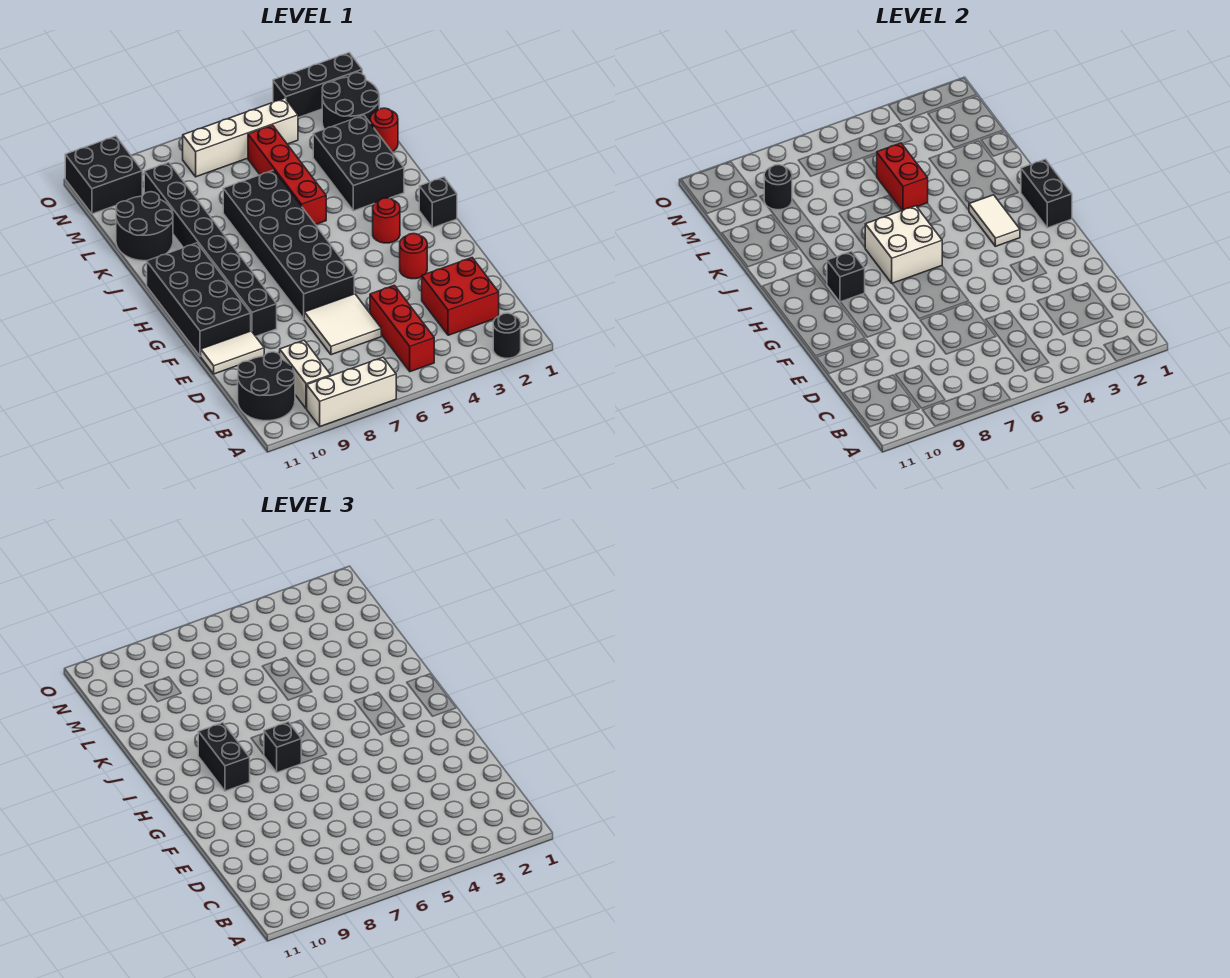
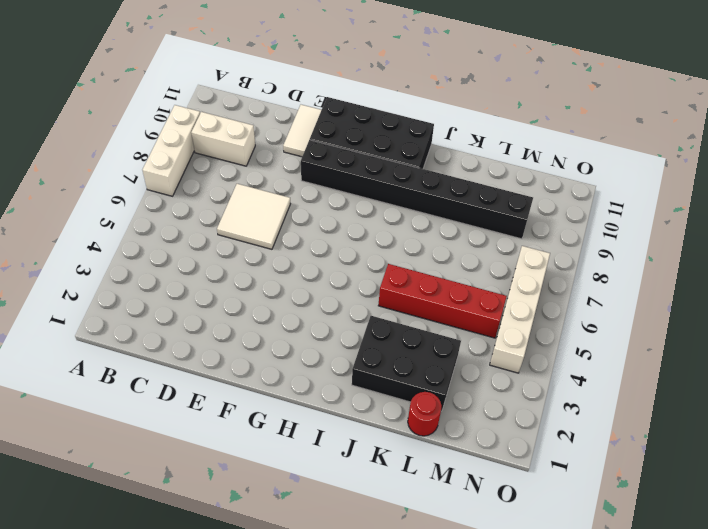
none -> black round brick A2 level 1
none -> red brick B5:D5 level 1
none -> black round brick B10:C11 level 1
none -> red brick C2:D3 level 1

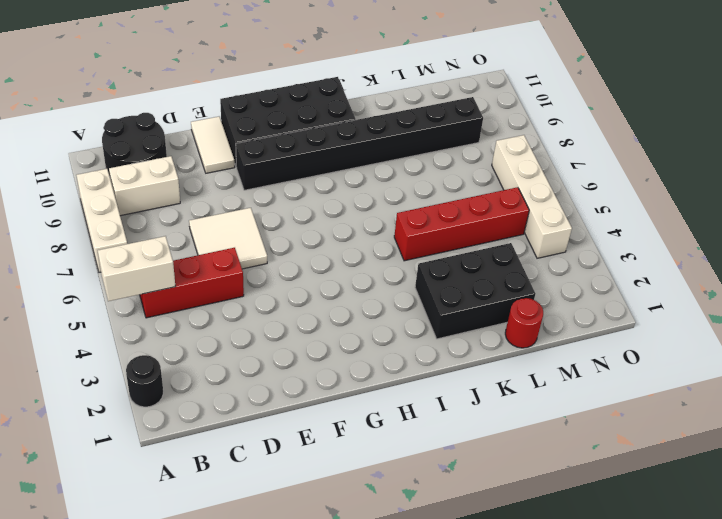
white brick A5:B5 level 2 -> none
none -> red brick C2:D3 level 1
none -> red round brick F3 level 1
none -> black brick F6:K7 level 1
none -> black brick H1 level 1

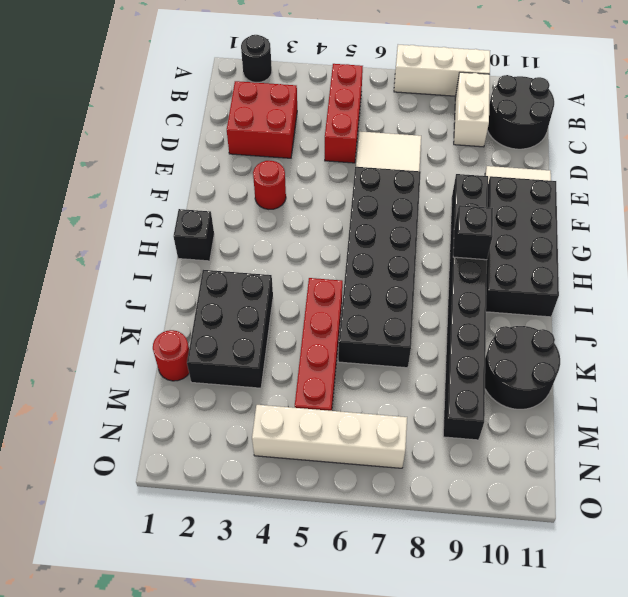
none -> red round brick H3 level 1
none -> black round brick M1:N2 level 1
none -> black brick N10:O11 level 1
none -> black brick O1:O3 level 1

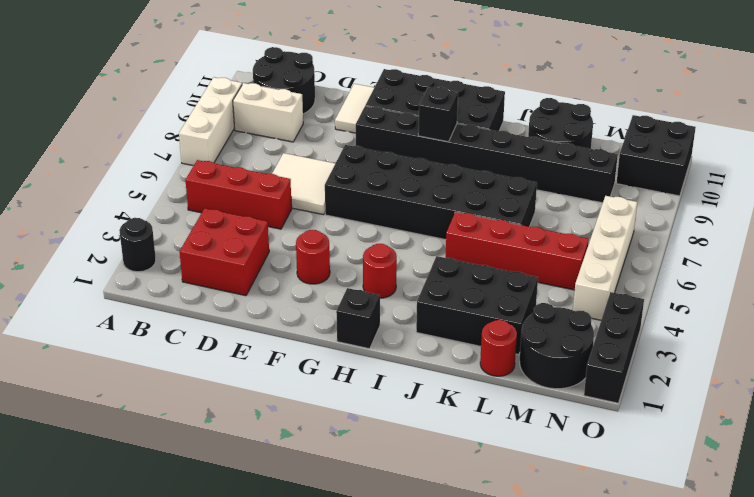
none -> black brick H1:I1 level 2
none -> white tile H3:I3 level 2
none -> white brick H6:I7 level 2
none -> red brick K5:L5 level 2

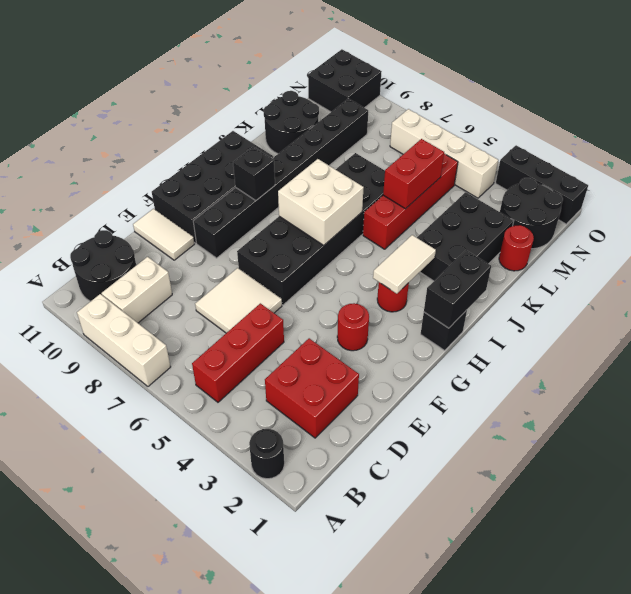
none -> black round brick M9 level 2
none -> black brick H7 level 3
none -> black brick H9:I9 level 3

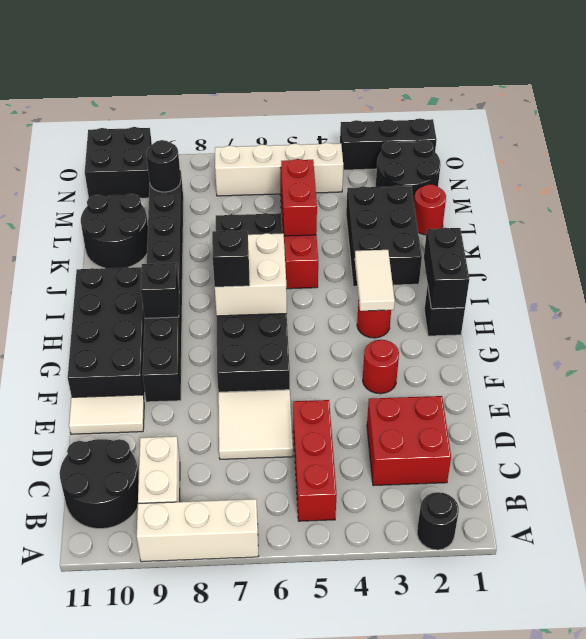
none -> black brick H9:I9 level 3

